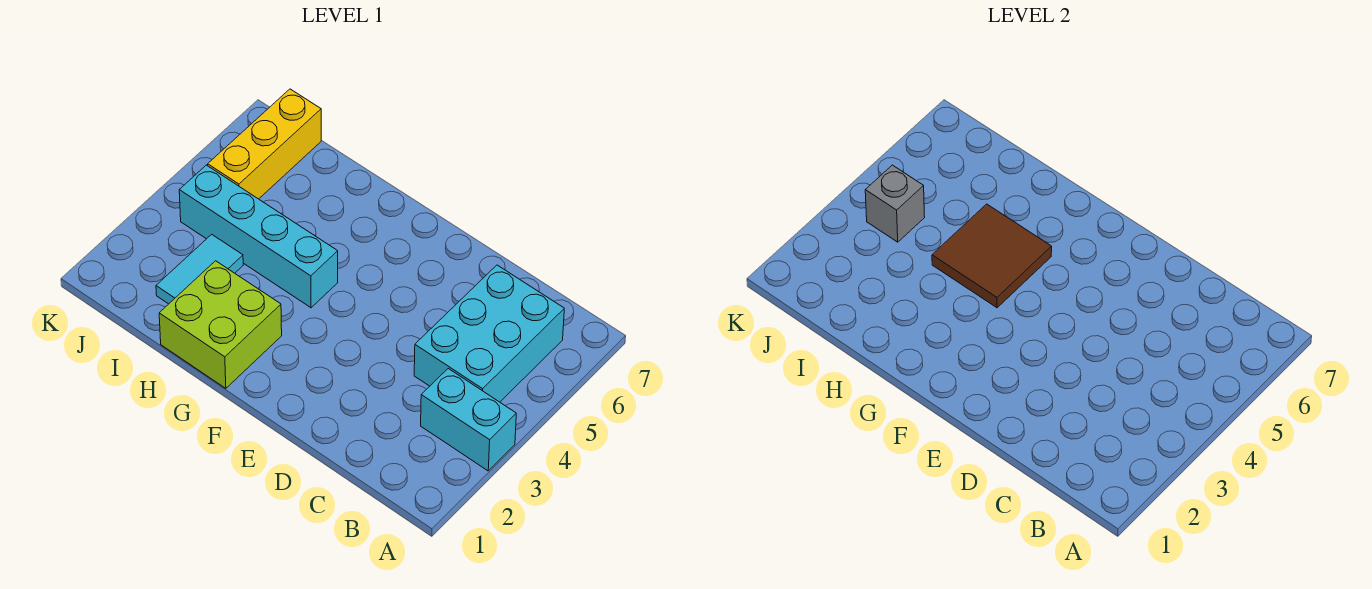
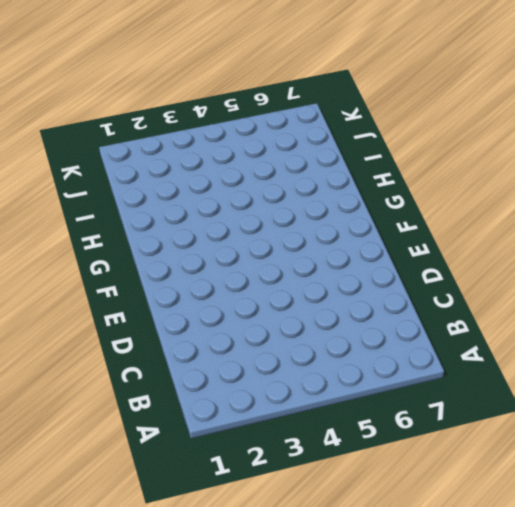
none -> cyan brick A3:B3 level 1
none -> cyan brick B4:C6 level 1

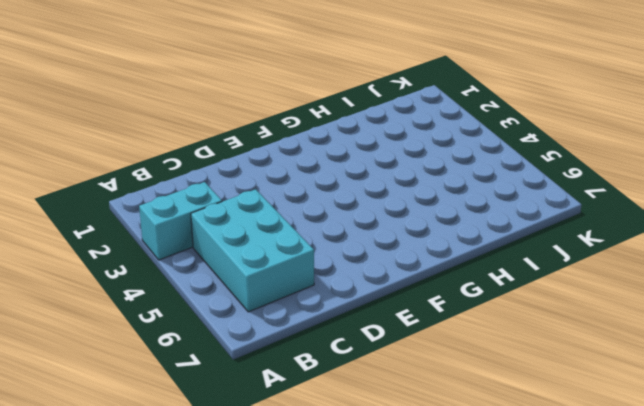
none -> lime brick G1:H2 level 1
none -> cyan brick G4:J4 level 1

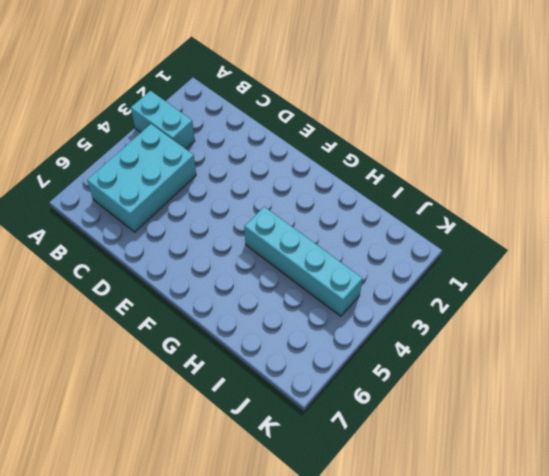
none -> lime brick G1:H2 level 1
none -> cyan tile I2:I3 level 1

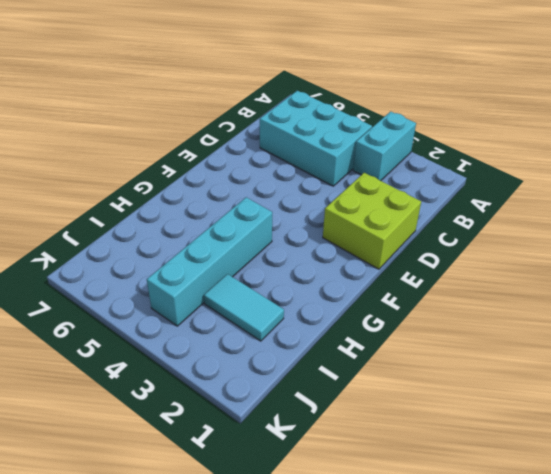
lime brick D1:E2 level 1 -> lime brick G1:H2 level 1
none -> yellow brick J5:J7 level 1
none -> brown tile G4:H5 level 2

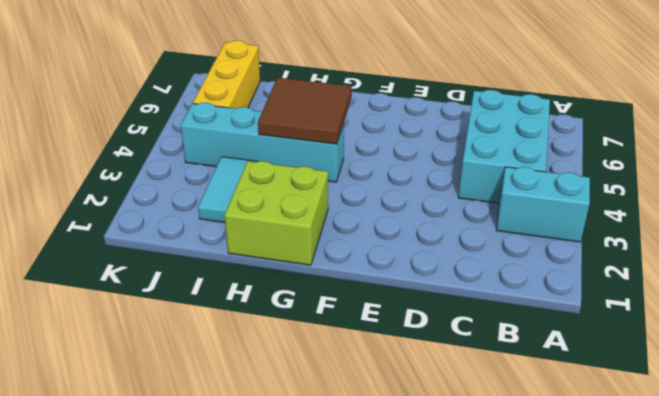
none -> grey brick J4 level 2

